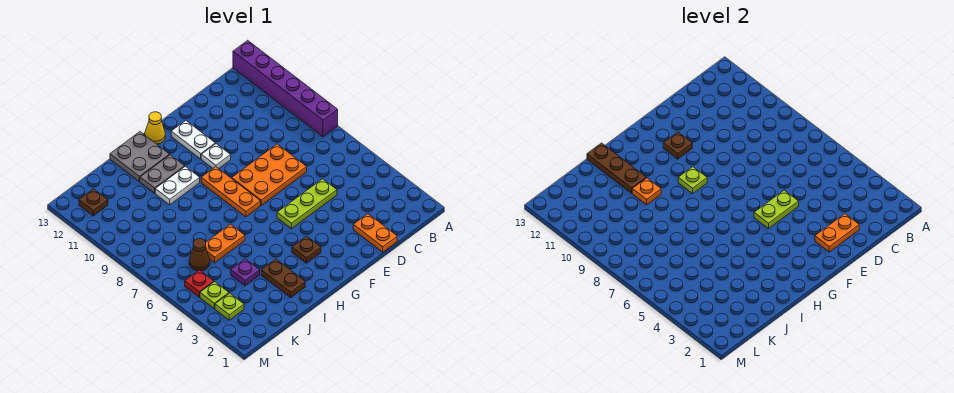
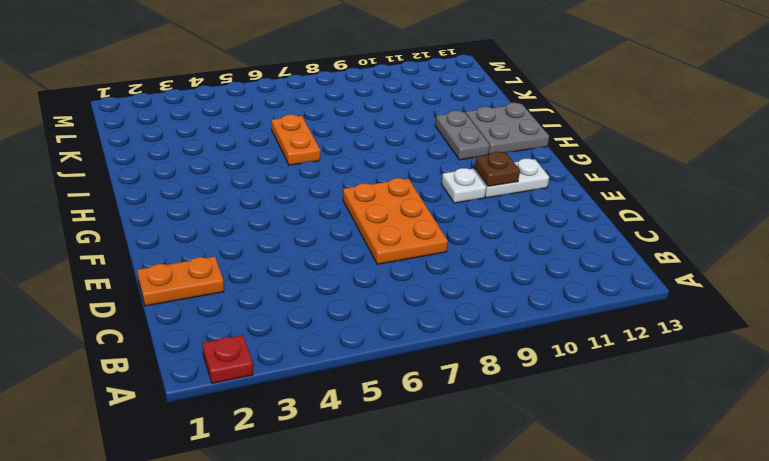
red plate A2 level 1 -> red plate L5 level 1
none -> purple brick A8:A13 level 1
none -> lime plate D5:F5 level 1
none -> brown plate G3 level 1

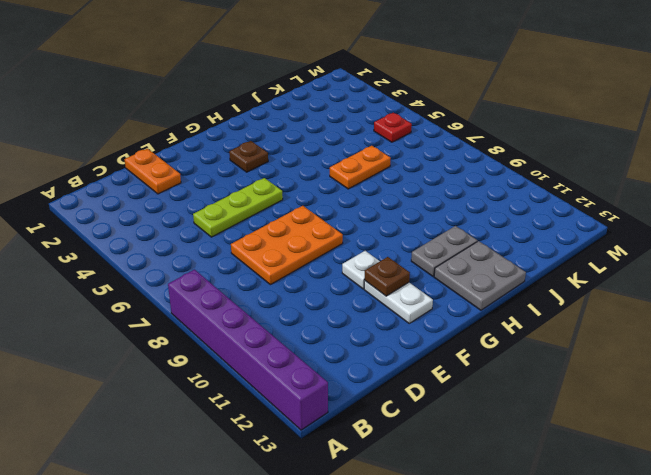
none -> orange plate G7:G9 level 1
none -> yellow cone G13 level 1
none -> white plate H10:I10 level 1

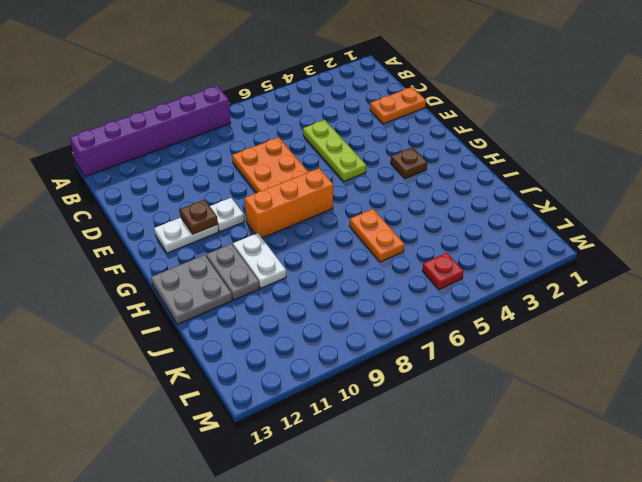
orange brick G7:G9 level 1 -> orange plate G7:G9 level 1
none -> yellow cone G13 level 1
none -> brown plate I2:I3 level 1
none -> purple plate J4 level 1

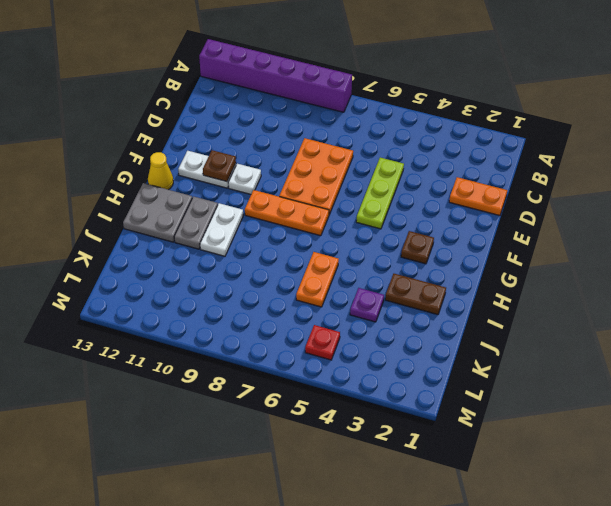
none -> brown cone K6 level 1
none -> lime plate L3 level 1
none -> lime plate L4 level 1

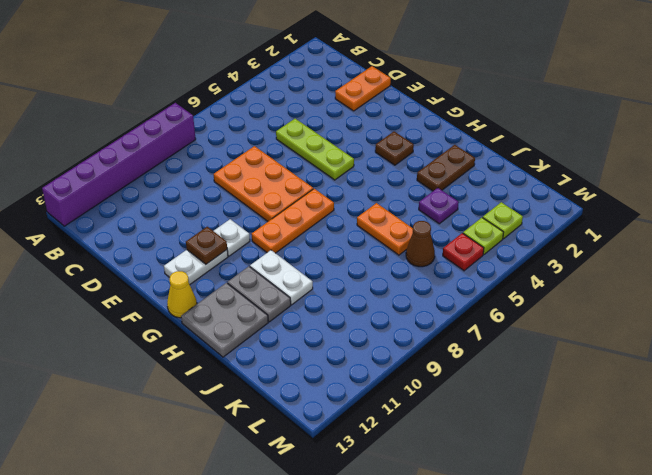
none -> brown plate L12 level 1
none -> orange plate D2:E2 level 2
none -> lime plate E5:F5 level 2

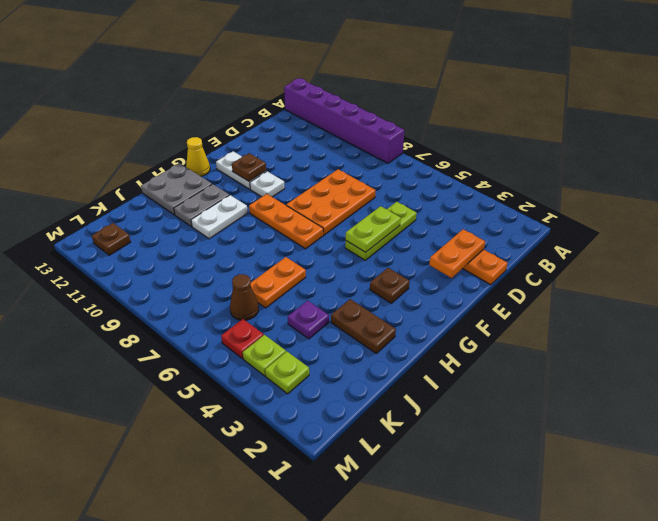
none -> lime plate G9 level 2
none -> orange plate I10 level 2
none -> brown plate I11:I13 level 2

